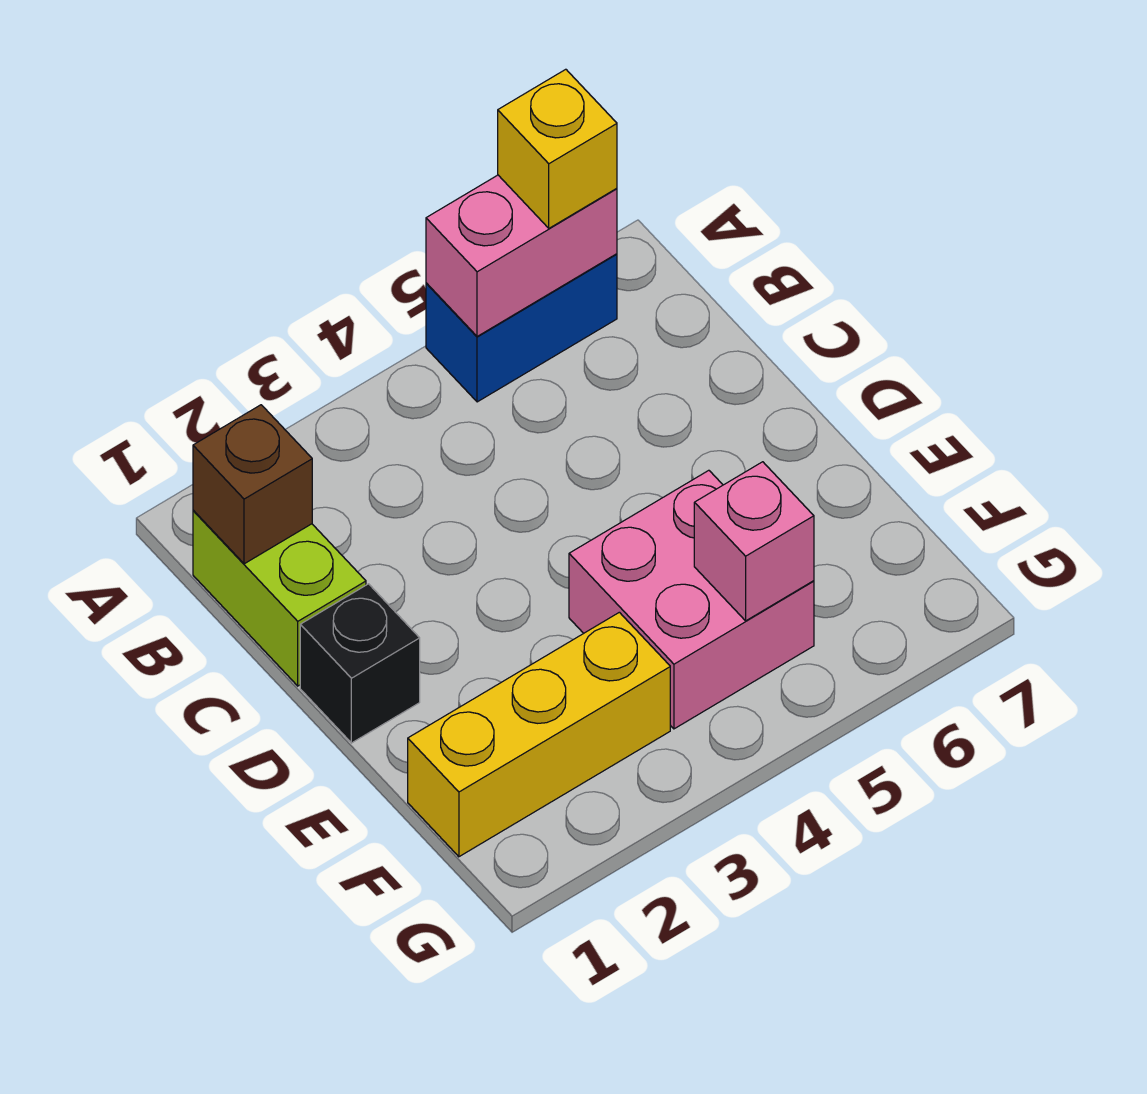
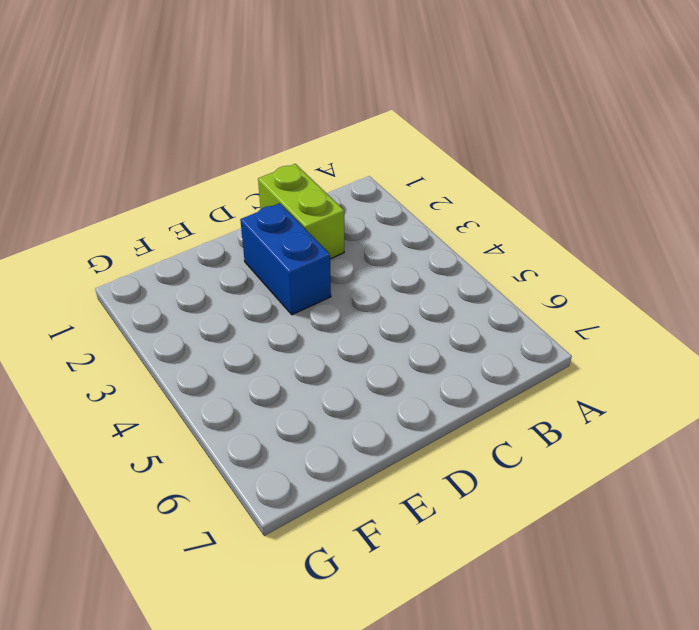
lime brick C1:C2 level 1 -> lime brick B1:C1 level 1
blue brick D2:D3 level 1 -> blue brick A5:A6 level 1
none -> black brick D1 level 1
none -> pink brick E4:F5 level 1

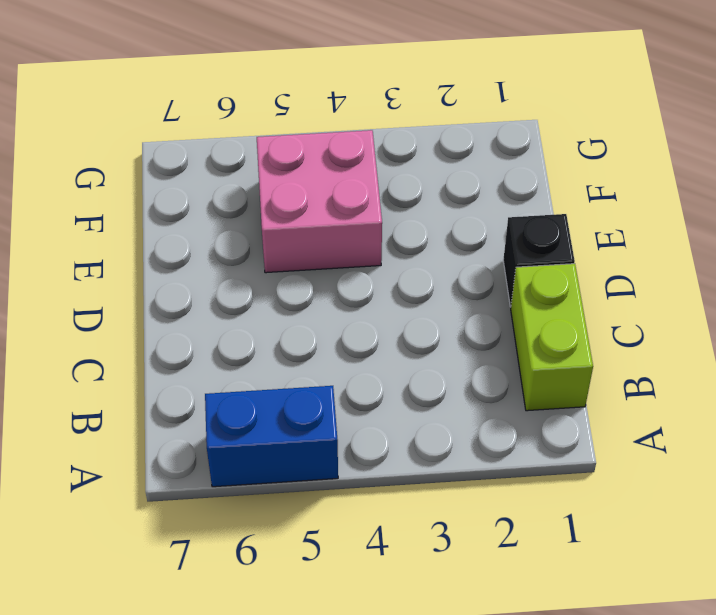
none -> yellow brick F1:F3 level 1
none -> pink brick A5:A6 level 2

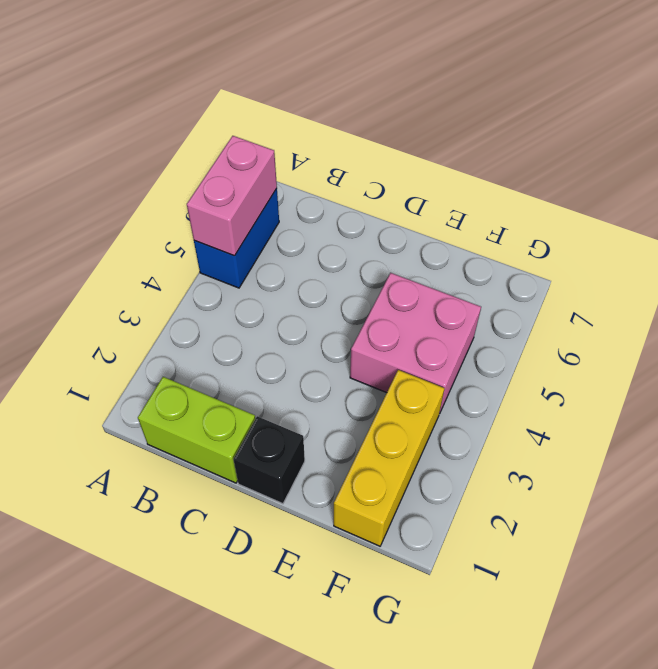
none -> brown brick B1 level 2
none -> pink brick F5 level 2

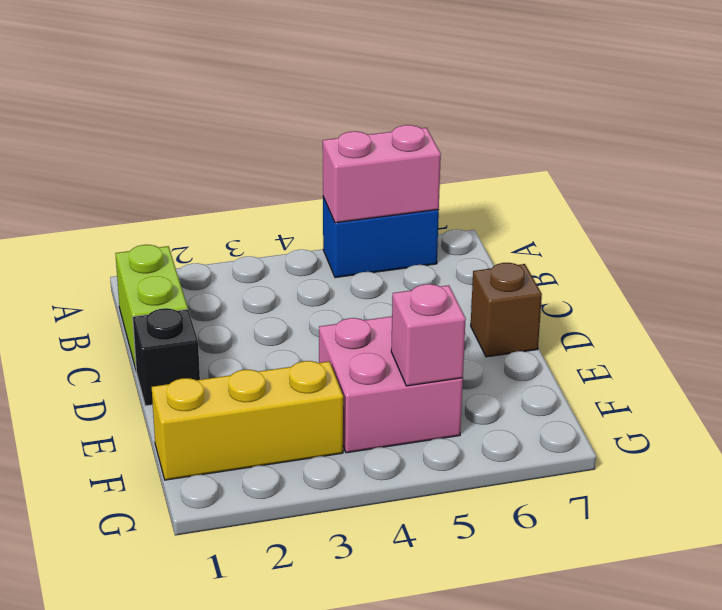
brown brick D7 level 1 -> brown brick B1 level 2
none -> yellow brick A6 level 3

